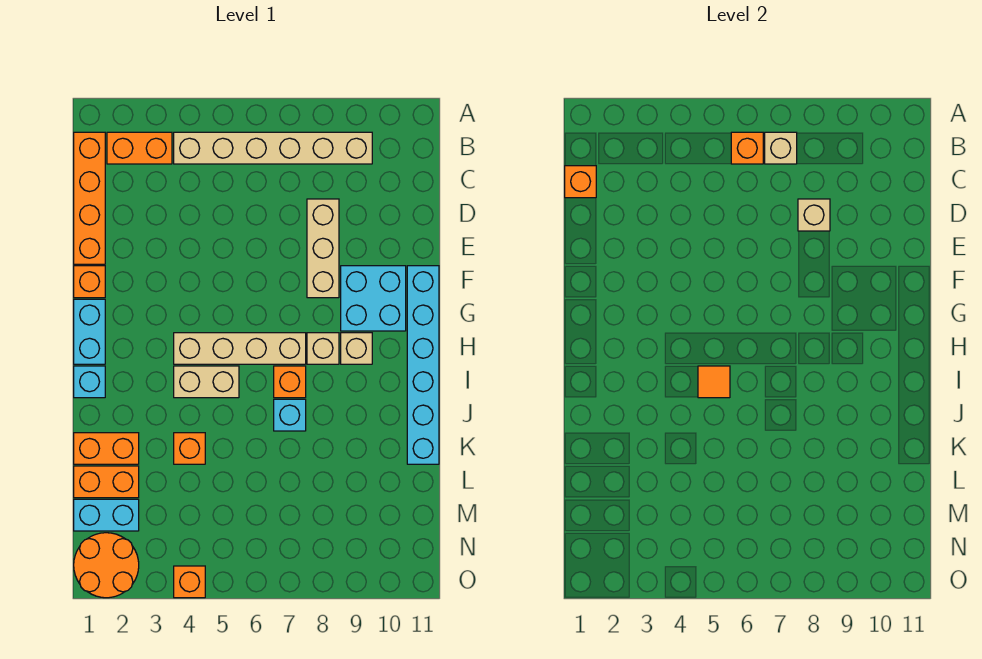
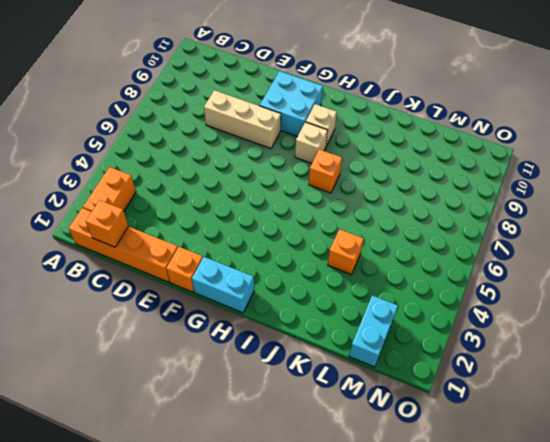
none -> tan brick B4:B9 level 1
none -> cyan brick F11:K11 level 1
none -> tan brick H4:H7 level 1

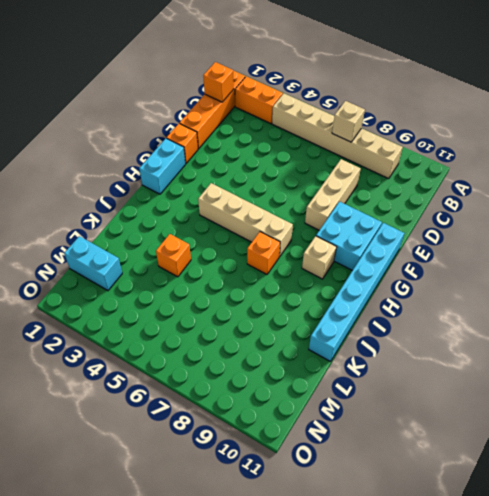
none -> tan brick H8 level 1
none -> cyan brick I1 level 1
none -> tan brick I4:I5 level 1

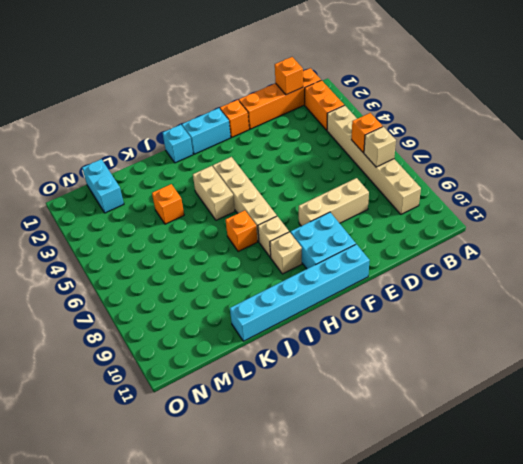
none -> cyan brick J7 level 1
none -> orange brick K1:K2 level 1
none -> orange brick L1:L2 level 1

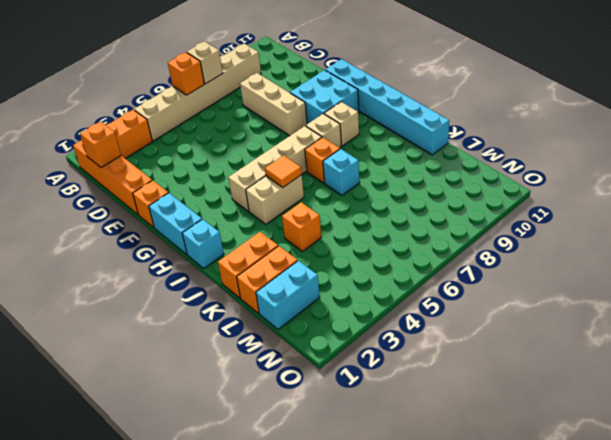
none -> orange round brick N1:O2 level 1
none -> orange brick O4 level 1
none -> tan brick D8 level 2

